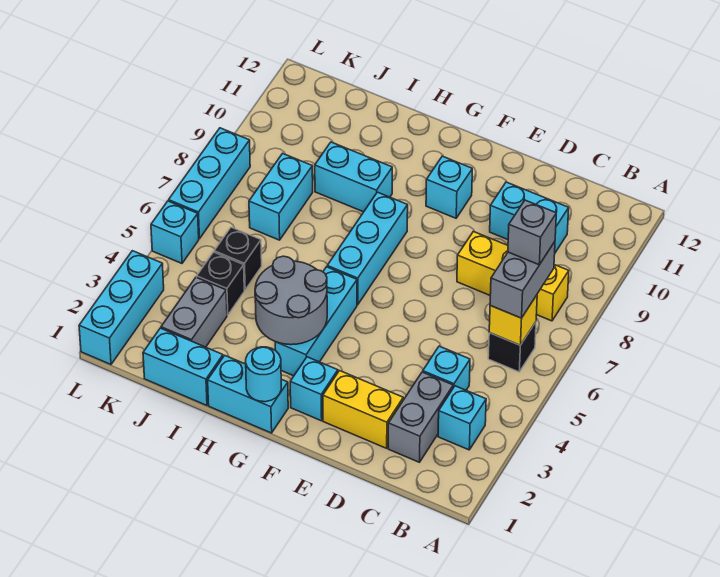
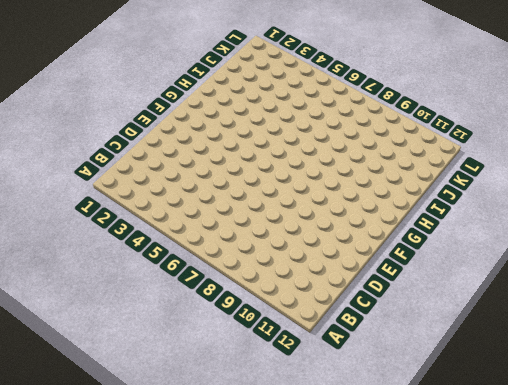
none -> cyan brick B3 level 1
none -> black brick B6 level 1
none -> yellow brick B8:D8 level 1

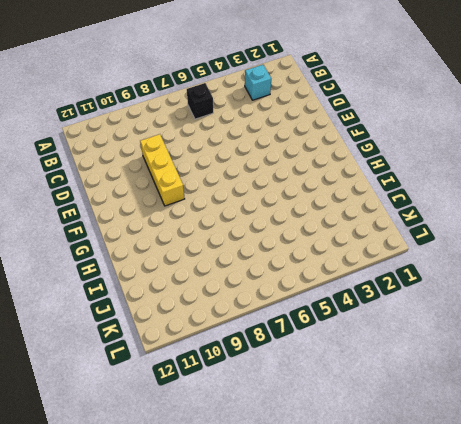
yellow brick D9:F9 level 1 -> yellow brick B8:D8 level 1
none -> grey brick C2:C3 level 1
none -> cyan brick C4 level 1
none -> cyan brick C10:D10 level 1

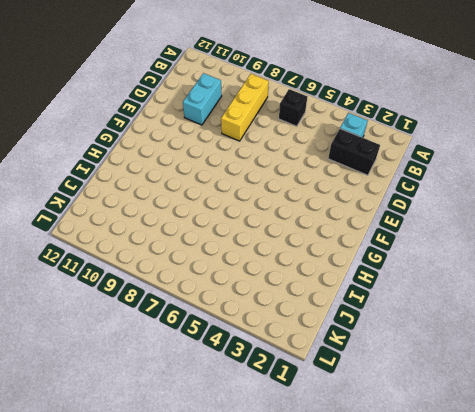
black brick C2:C3 level 1 -> grey brick C2:C3 level 1
none -> cyan brick C4 level 1
none -> yellow brick D2:E2 level 1
none -> cyan brick F2 level 1

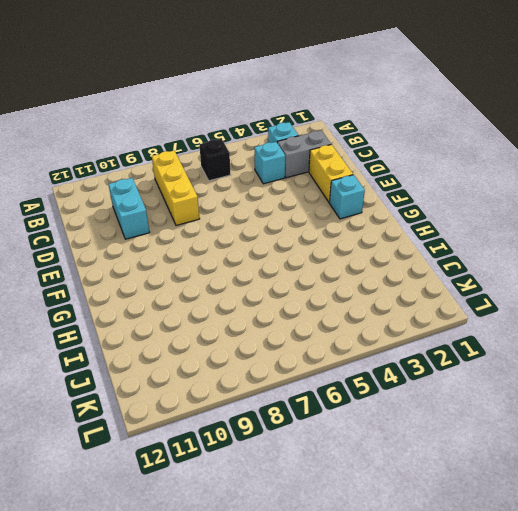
none -> cyan brick F10 level 1
none -> cyan brick G1:H1 level 1
none -> cyan brick G3:G5 level 1

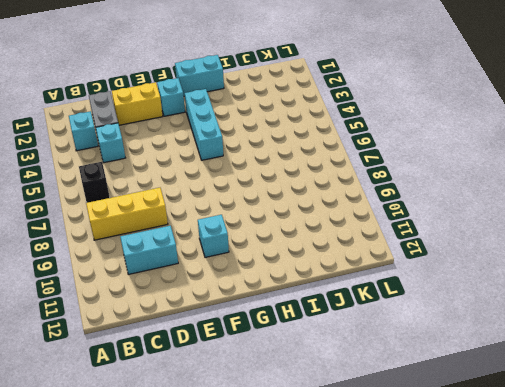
none -> cyan brick G6:G8 level 1
none -> cyan brick H9:I9 level 1
none -> cyan brick I1:J1 level 1

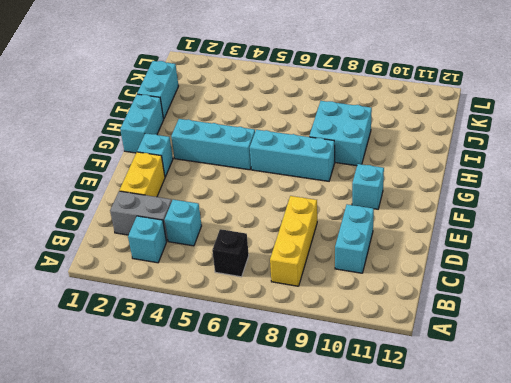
cyan brick H8:I9 level 1 -> cyan brick H9:I9 level 1
none -> grey brick J2:J3 level 1
none -> black brick J4 level 1
none -> black brick J5 level 1

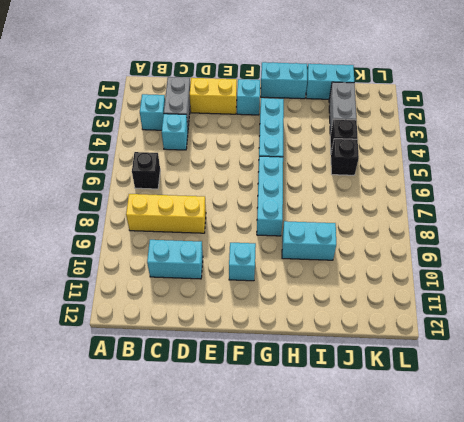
none -> cyan brick J7:J8 level 1
none -> cyan brick L1:L3 level 1
none -> cyan brick L5 level 1

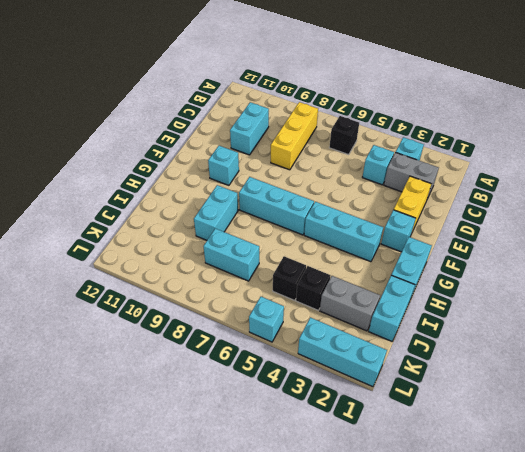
none -> cyan brick L6:L8 level 1
none -> yellow brick B6 level 2
none -> cyan round brick G1 level 2

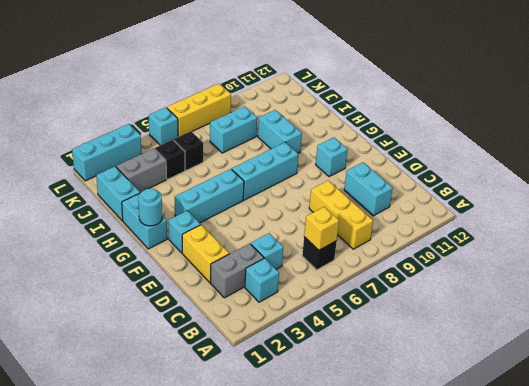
yellow brick L6:L8 level 1 -> cyan brick L6:L8 level 1
none -> grey round brick G3:H4 level 2
none -> grey brick B6:B7 level 3
none -> grey brick B7 level 4

